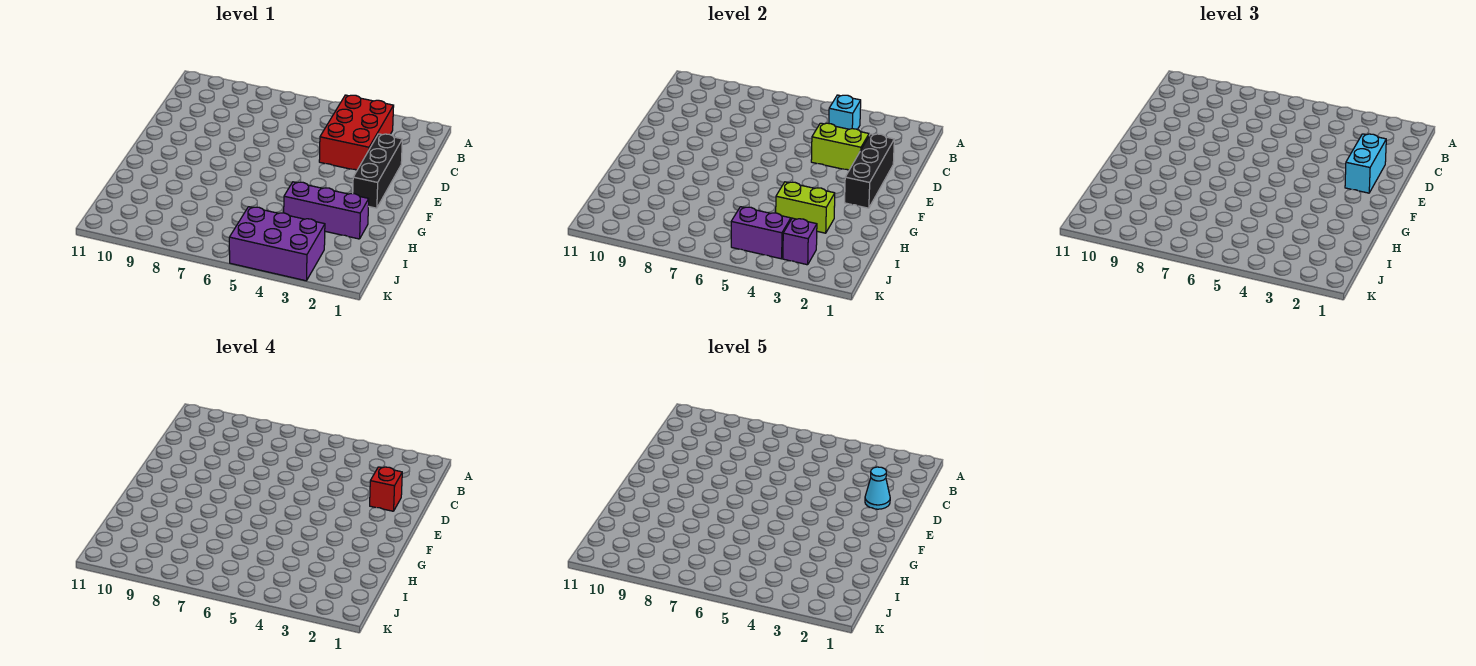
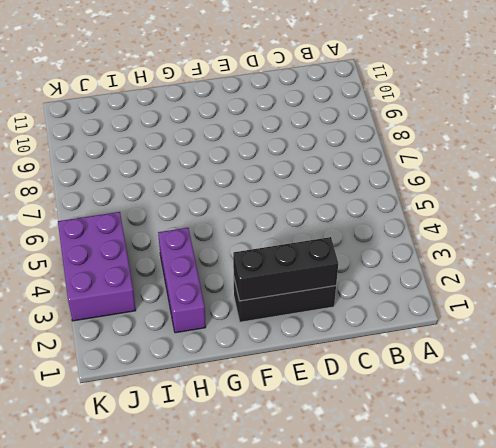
none -> red brick B3:D4 level 1
none -> cyan brick B4 level 2
none -> lime brick D3:D4 level 2

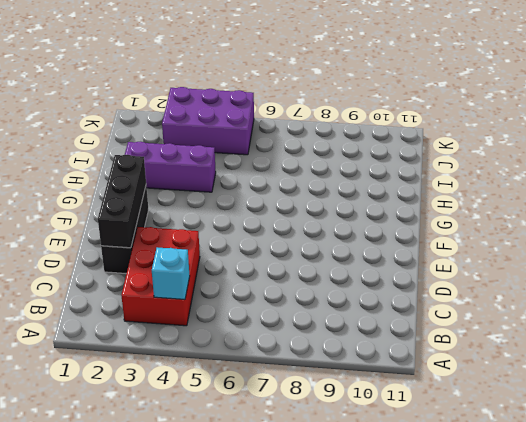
none -> lime brick D3:D4 level 2
none -> lime brick H3:H4 level 2
none -> purple brick J3 level 2

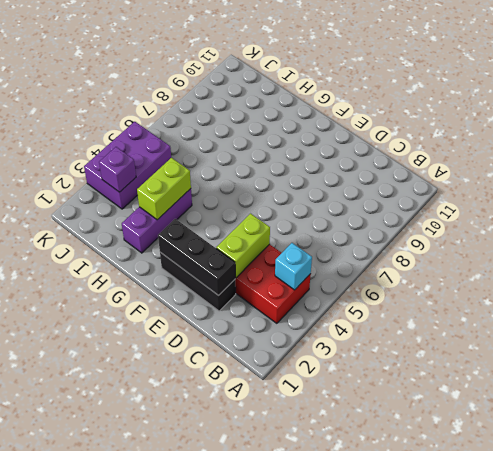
none -> purple brick J4:J5 level 2
none -> cyan brick D2:E2 level 3
none -> red brick D2 level 4

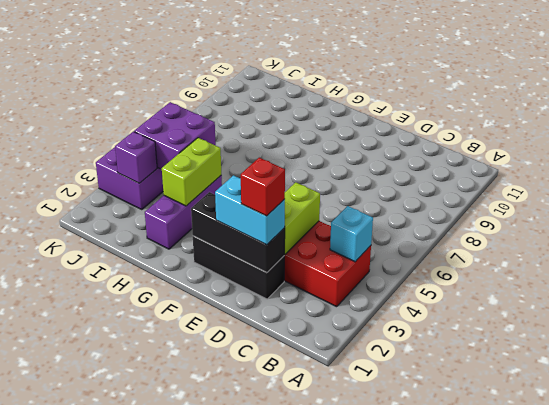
purple brick I4:J5 level 2 -> purple brick J4:J5 level 2
none -> cyan cone D2 level 5

